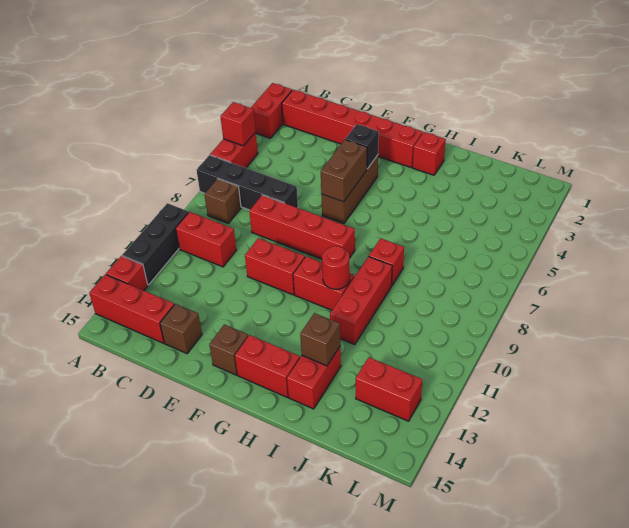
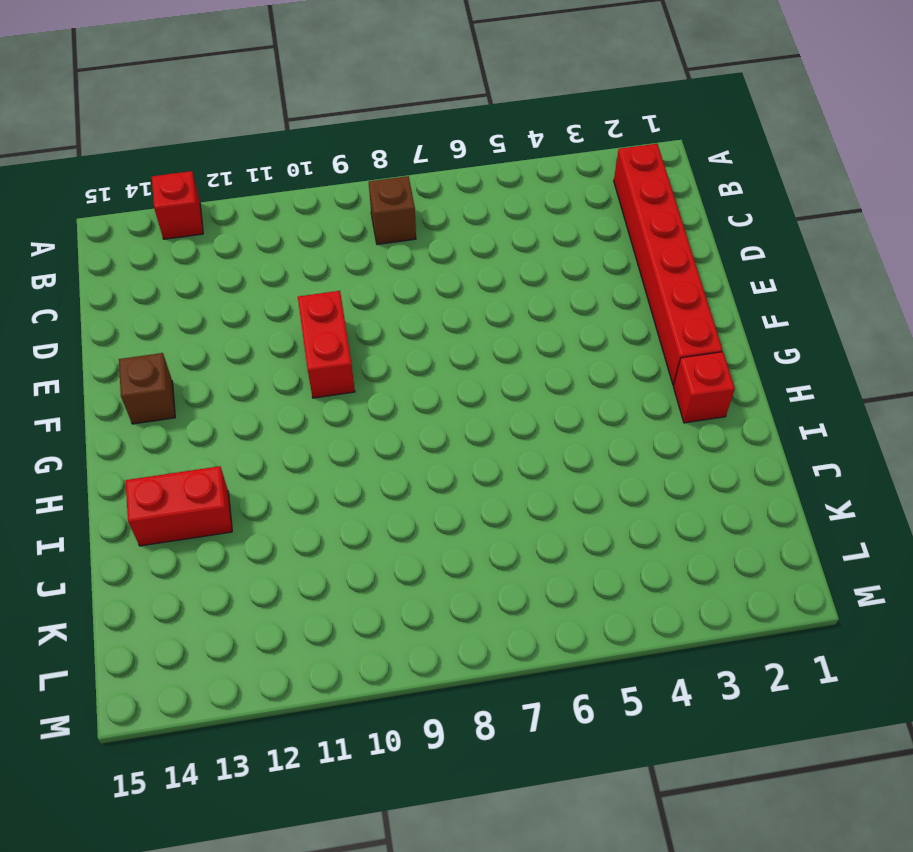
none -> red brick A2:A3 level 1
none -> red brick A5:A6 level 1
none -> black brick A7:D7 level 1

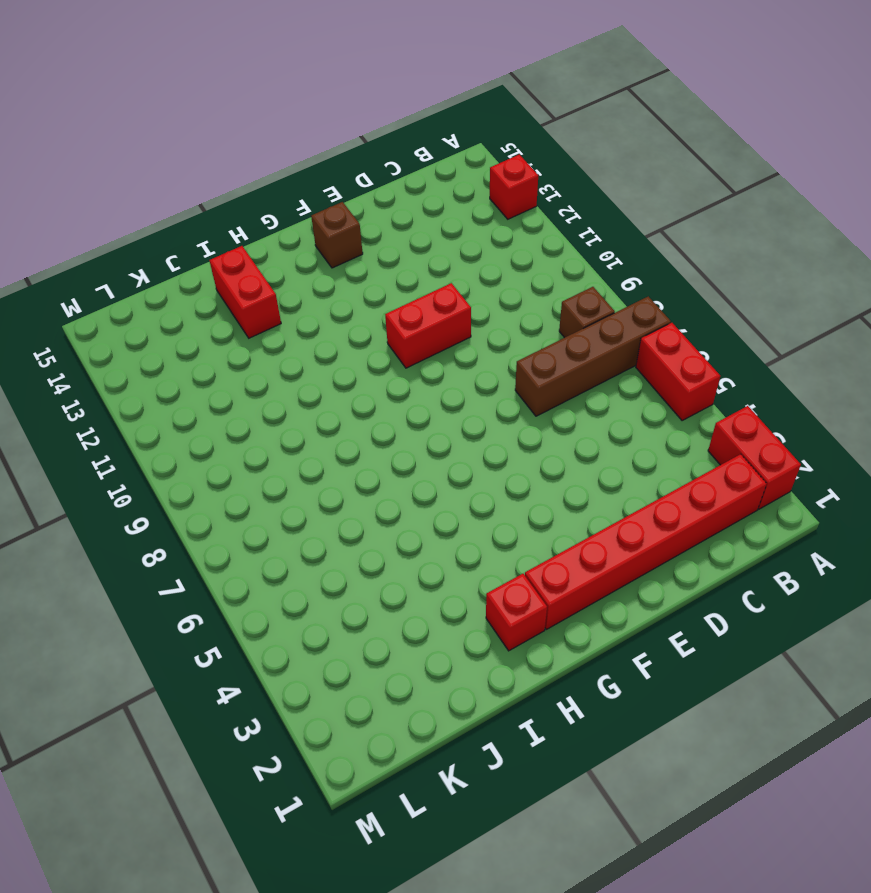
brown brick A7:D7 level 1 -> black brick A7:D7 level 1
none -> black brick A10:A12 level 1
none -> red brick A14:C14 level 1
none -> red brick B10:C10 level 1

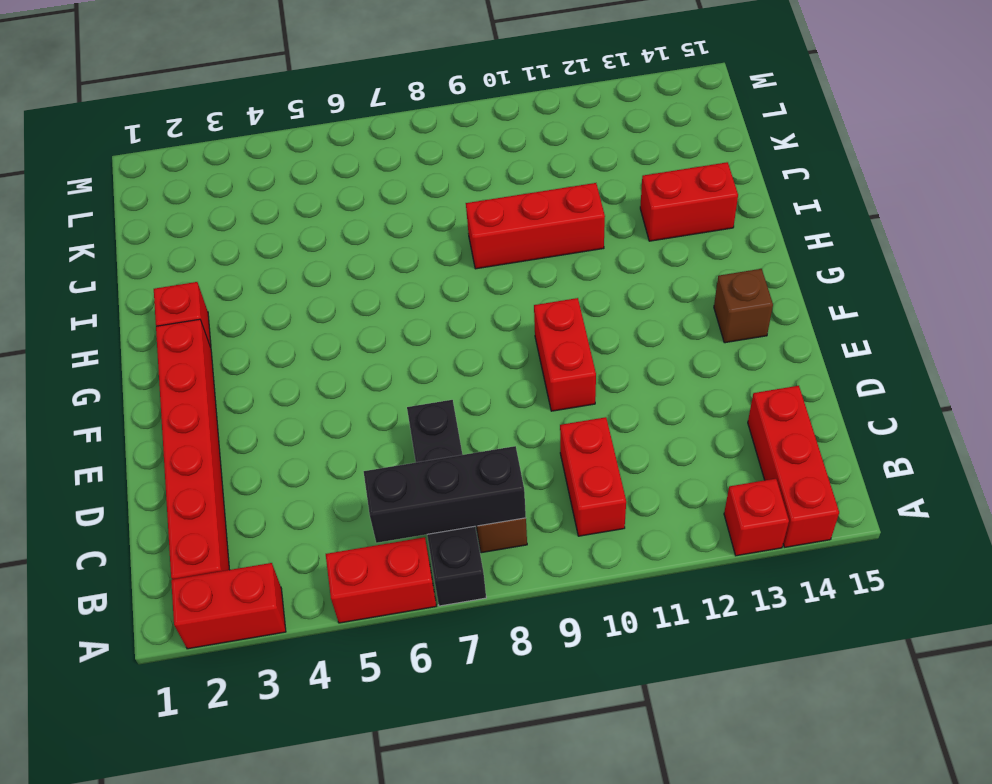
black brick B6:B8 level 2 -> black brick A10:A12 level 1
none -> red brick D8:G8 level 1
none -> brown brick D14 level 1
none -> brown brick F4:F6 level 1

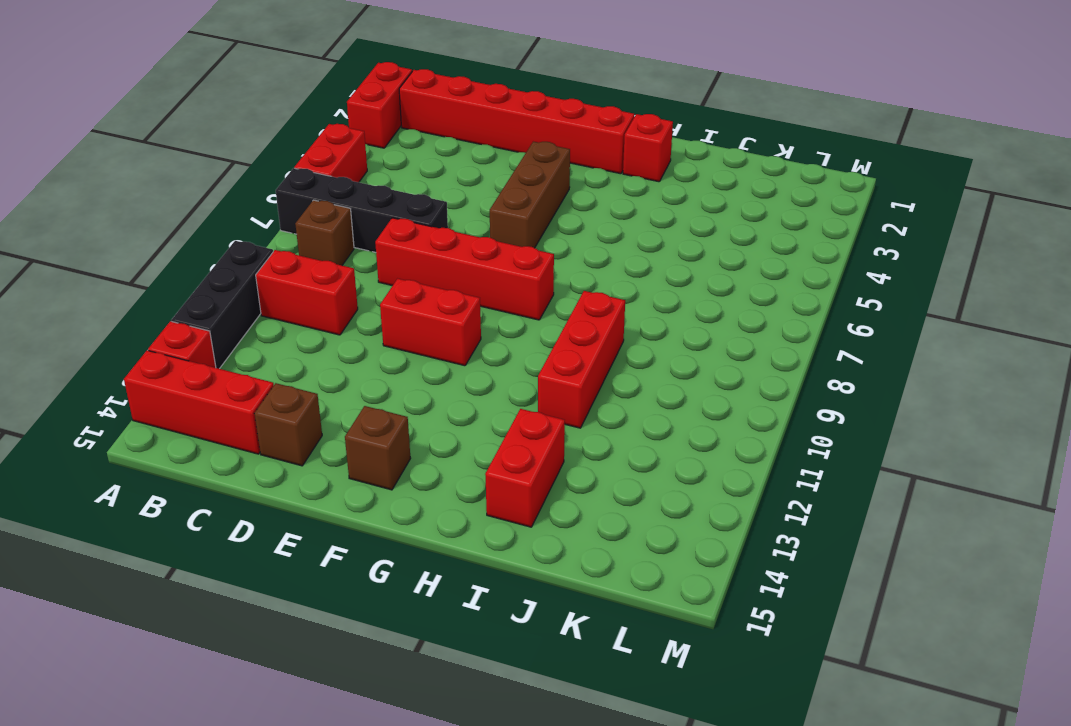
none -> red brick G10:H10 level 1
none -> red brick G14:H14 level 1
none -> red brick I8 level 1

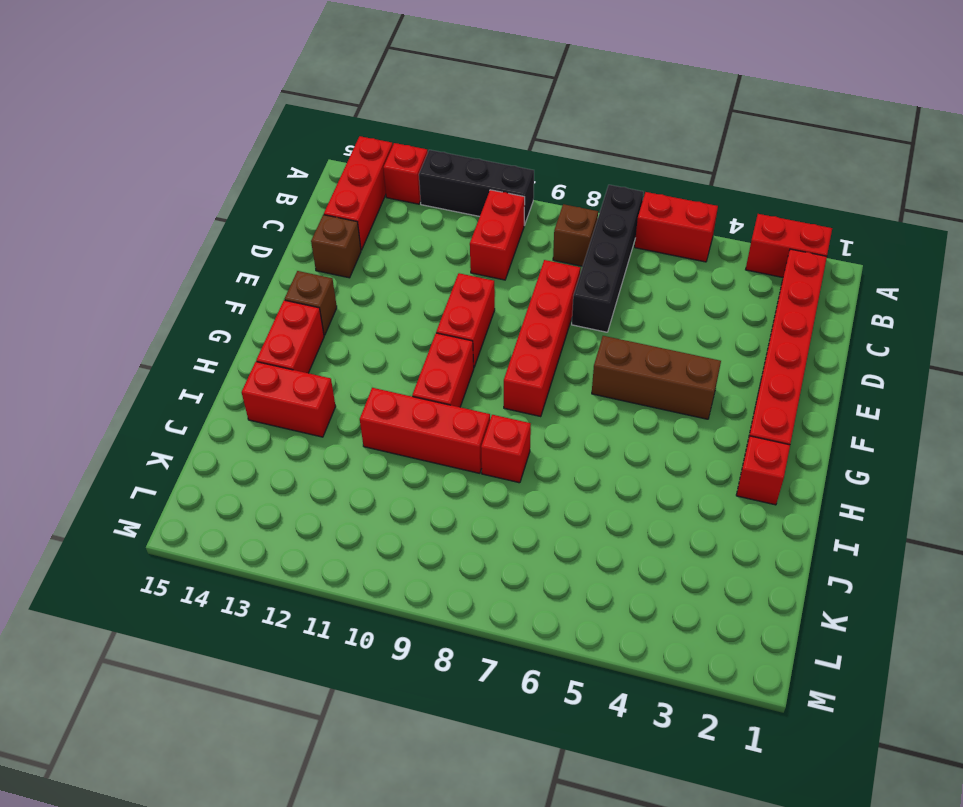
none -> red brick K13:L13 level 1
none -> red brick A5 level 2
none -> black brick F4 level 2

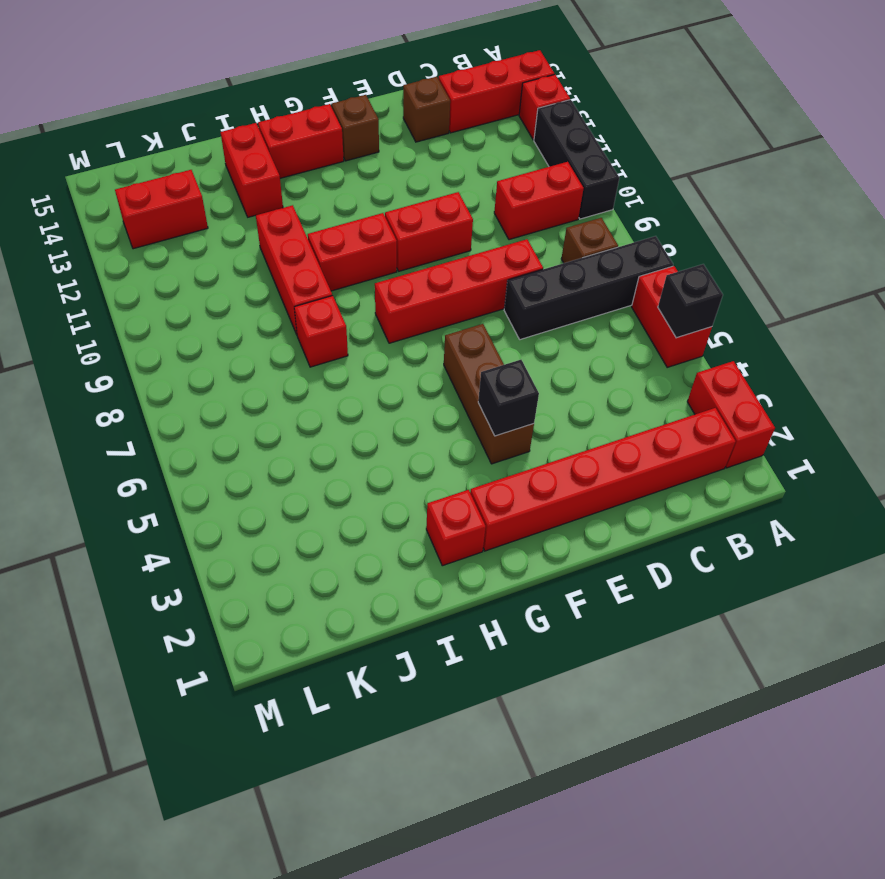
black brick A5 level 2 -> red brick A5 level 2
none -> brown brick F5:F6 level 2
none -> red round brick H10 level 2
none -> brown brick I13 level 2

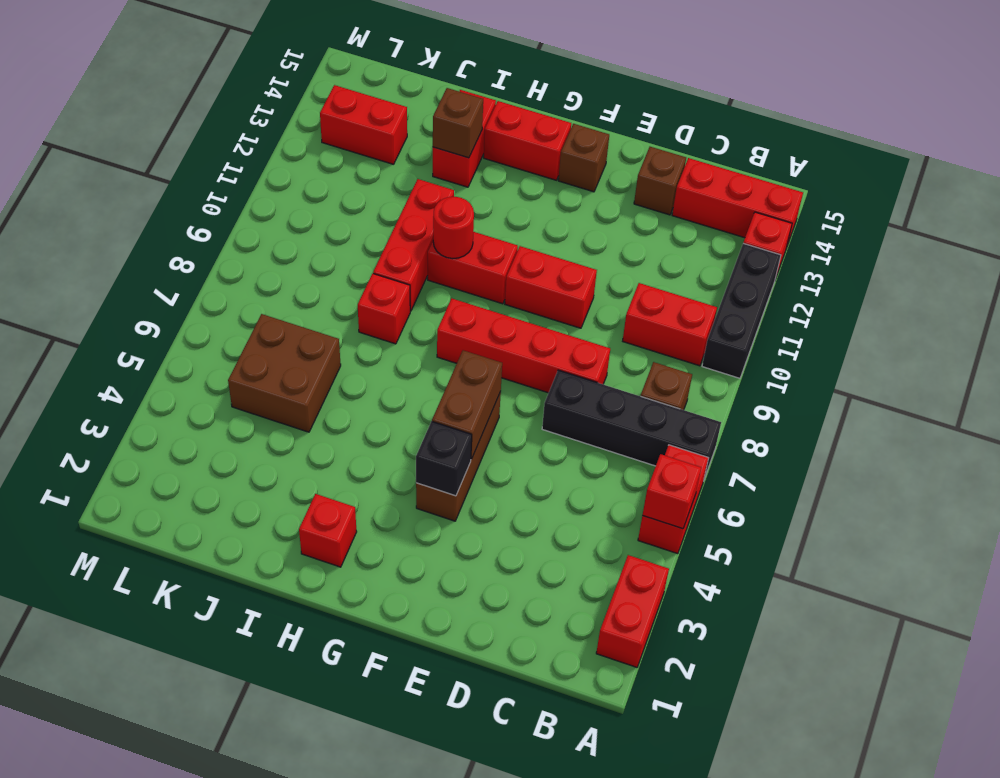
brown brick J5:K6 level 1 -> none
none -> red brick B2:G2 level 1

